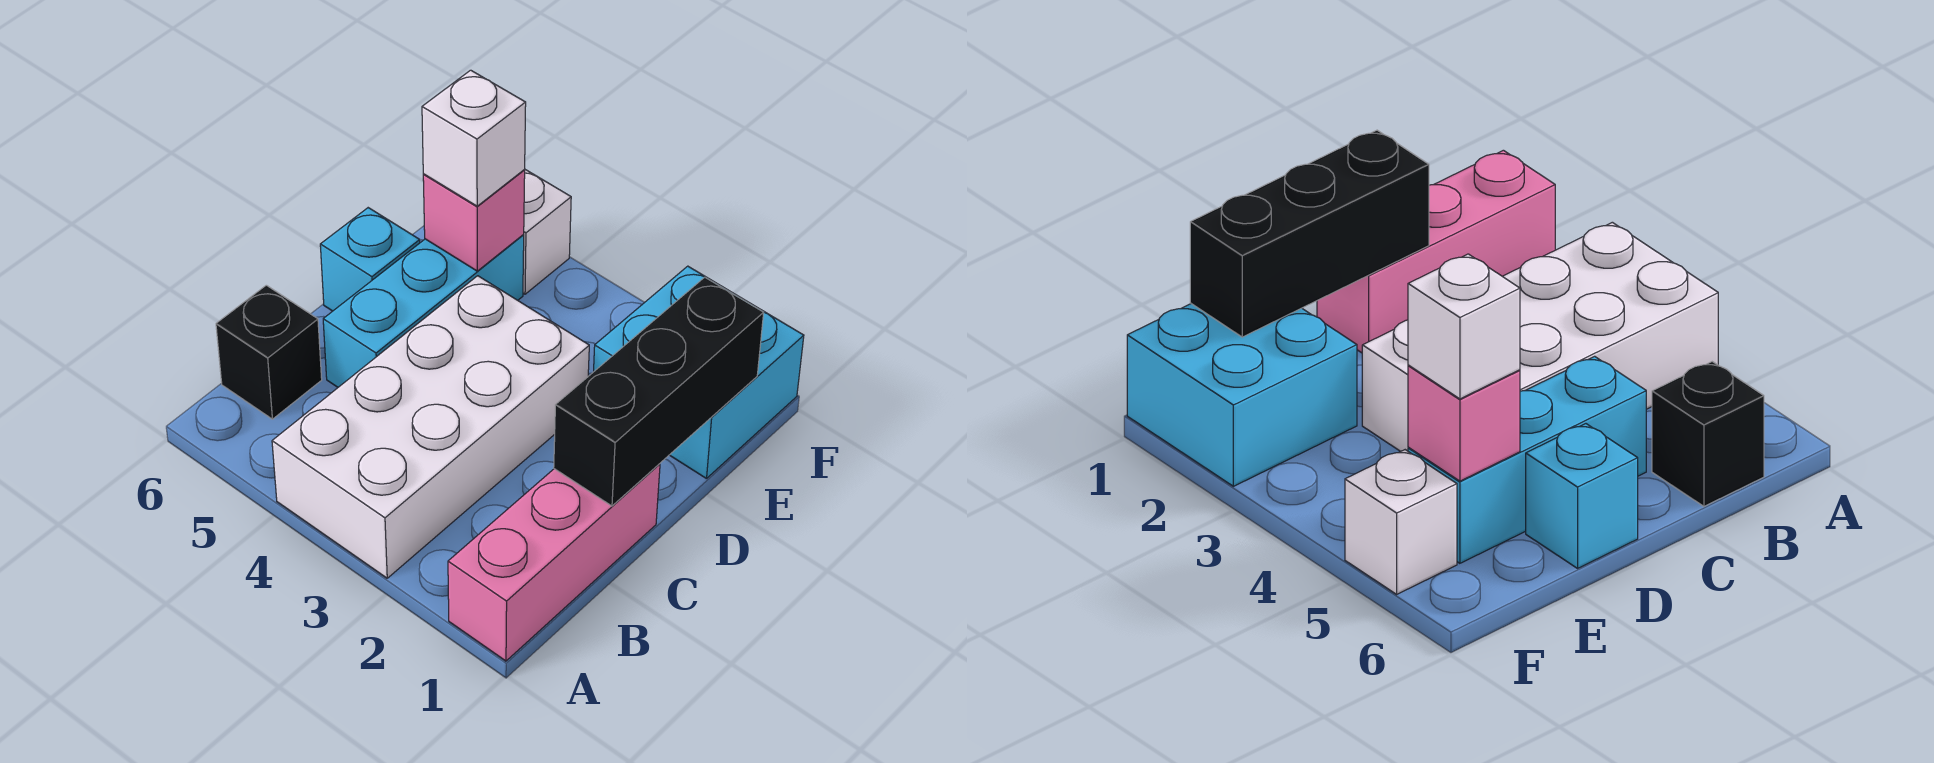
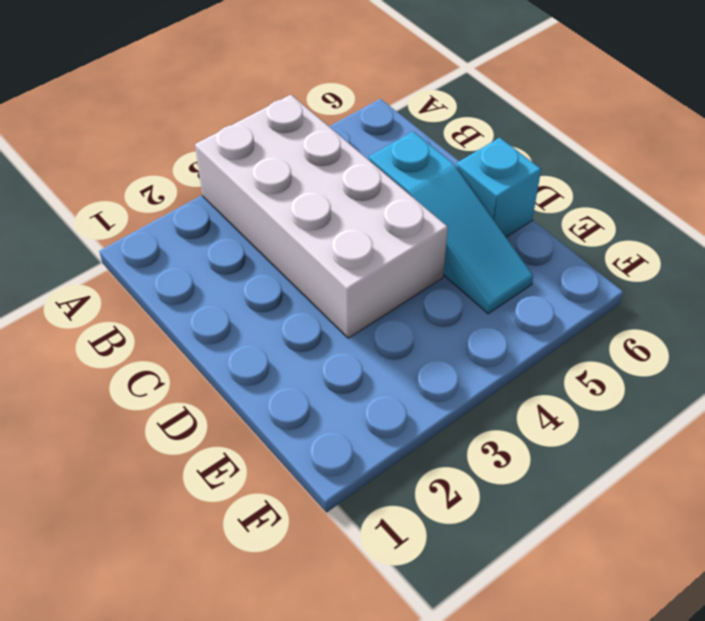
cyan slope C5:E5 level 1 top C -> cyan brick C5:E5 level 1
none -> pink brick A1:C1 level 1
none -> black brick B6 level 1

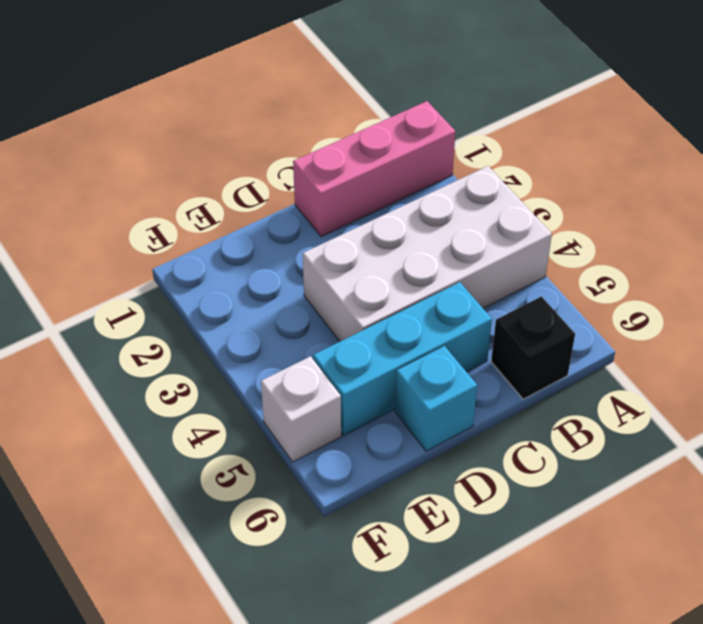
none -> cyan brick E1:F2 level 1
none -> black brick C1:E1 level 2

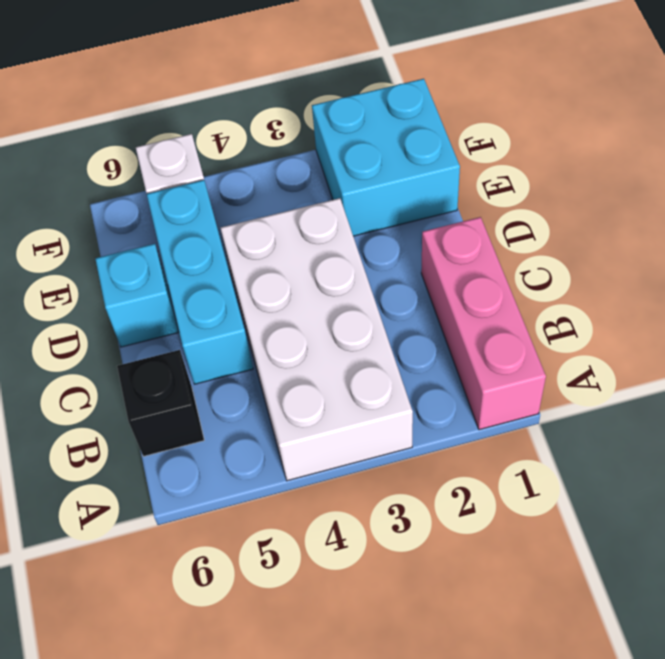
none -> black brick C1:E1 level 2
none -> pink brick E5 level 2

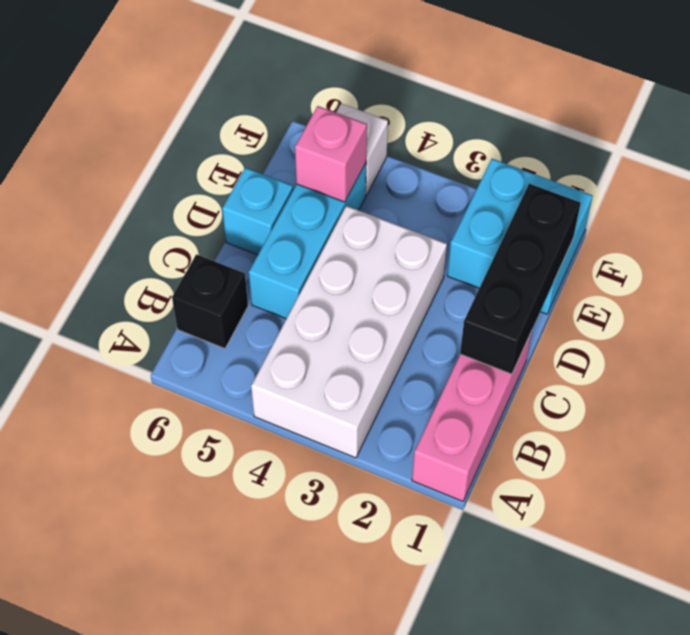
none -> white brick E5 level 3

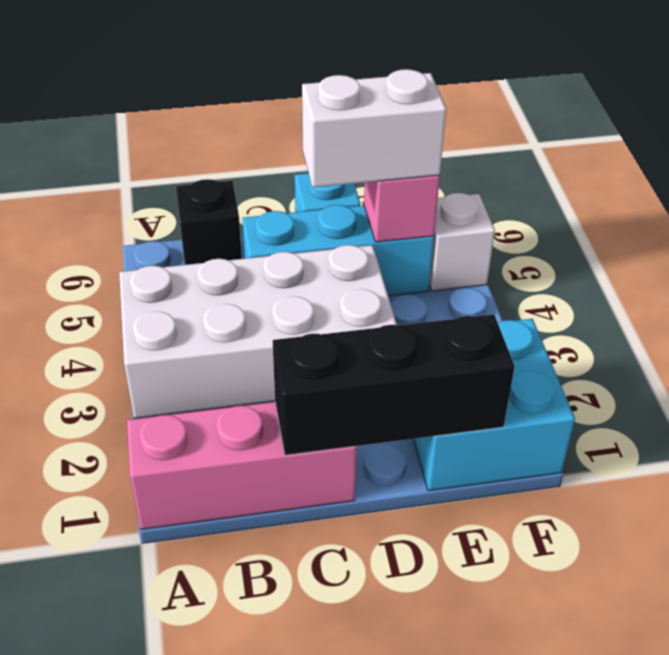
white brick D5:E5 level 3 -> white brick E5 level 3

